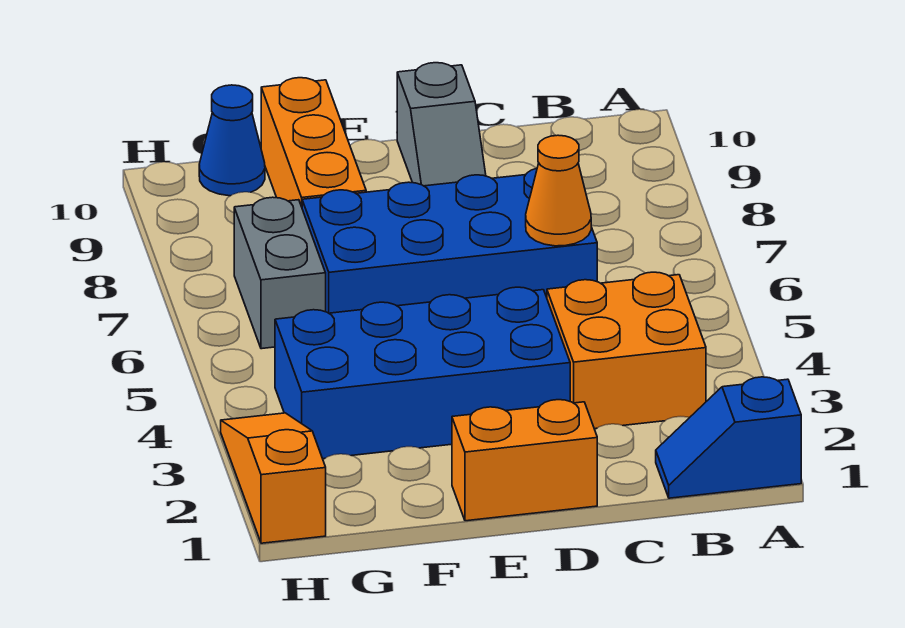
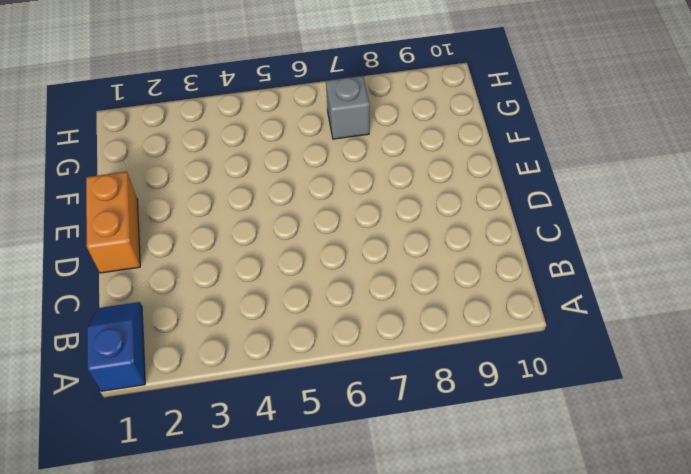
grey brick G7 level 1 -> grey brick G6:G7 level 1
none -> orange brick B3:C4 level 1
none -> blue brick C6:F7 level 1

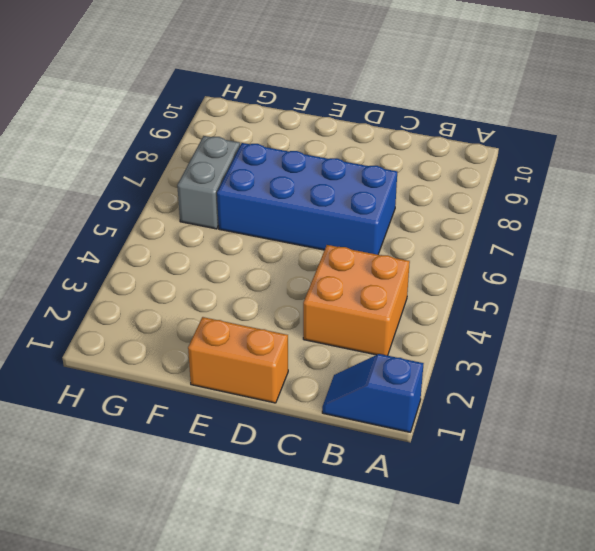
none -> blue brick D3:G4 level 1
none -> grey slope D9:D10 level 1 top 10

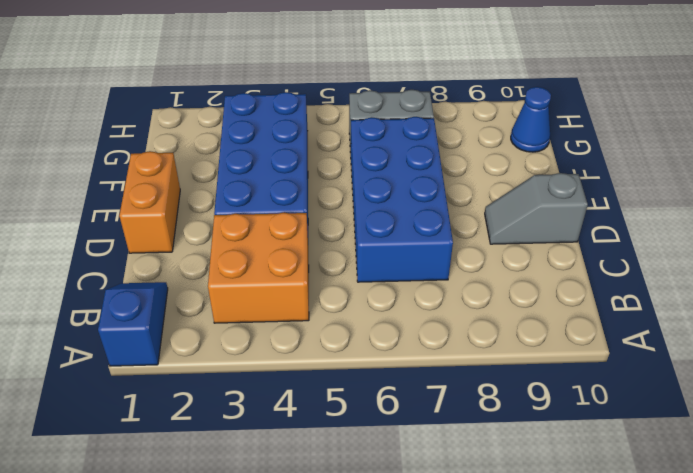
none -> orange brick F8:F10 level 1
none -> orange slope H1:H3 level 1 top 1

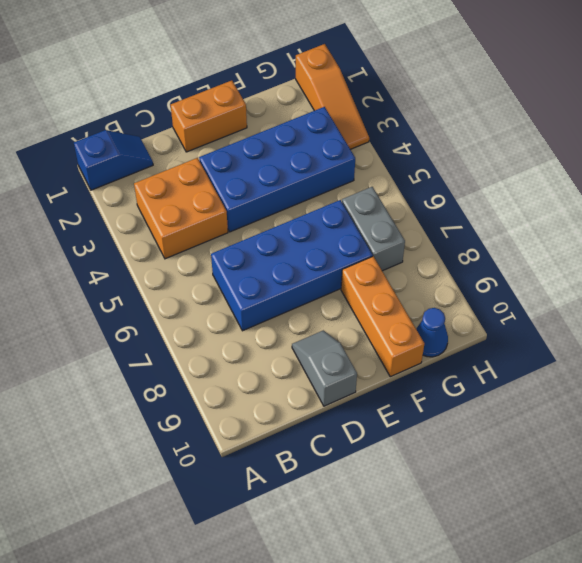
none -> orange cone C6 level 2

